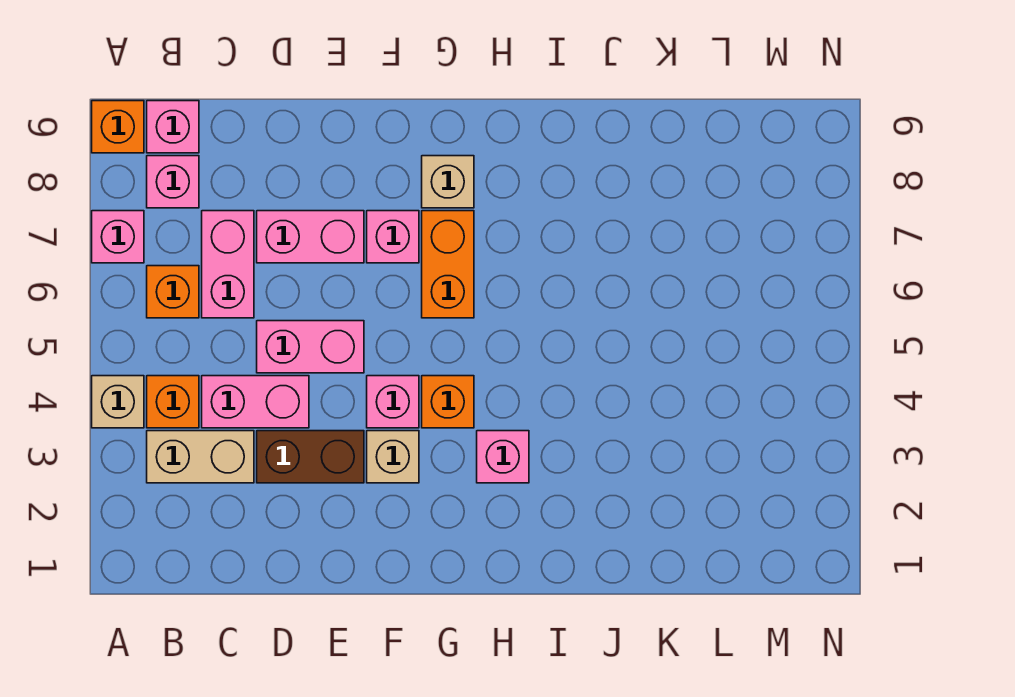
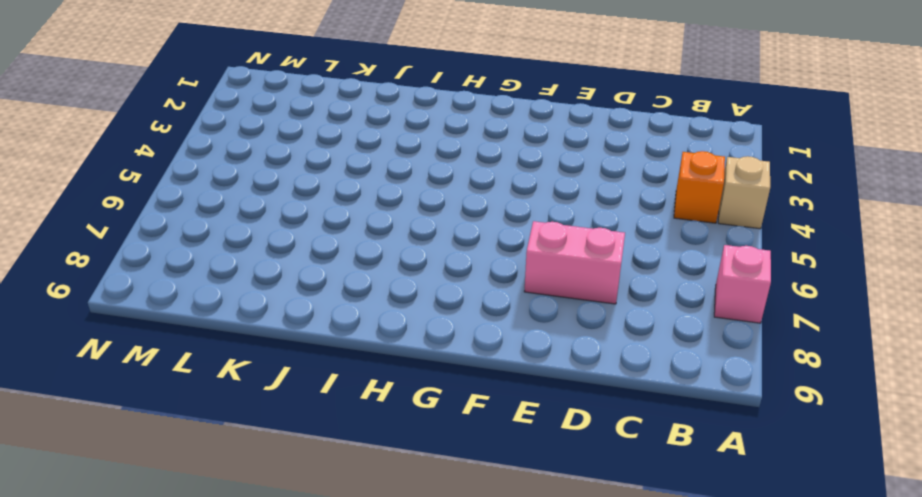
none -> orange brick A9 level 1
none -> tan brick B3:C3 level 1
none -> orange brick B6 level 1

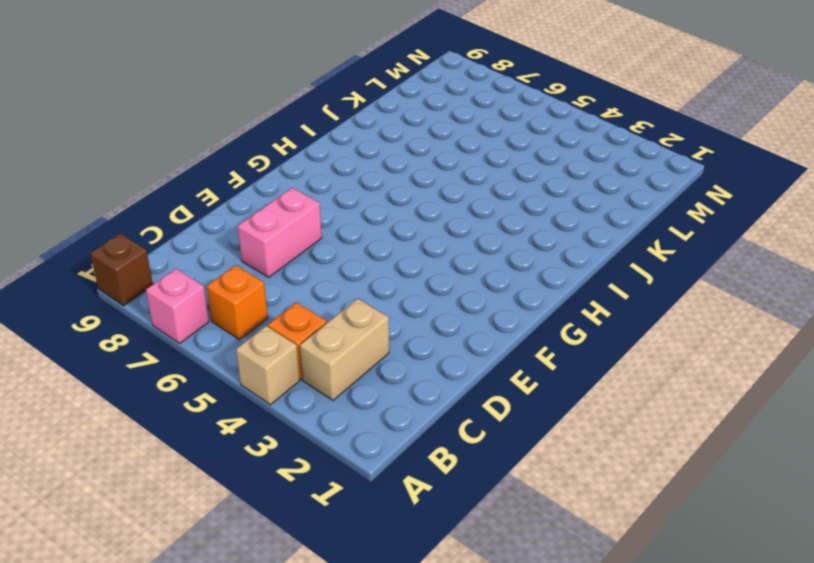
brown brick A9 level 1 -> orange brick A9 level 1
none -> pink brick B8 level 1
none -> pink brick B9 level 1
none -> pink brick C4:D4 level 1

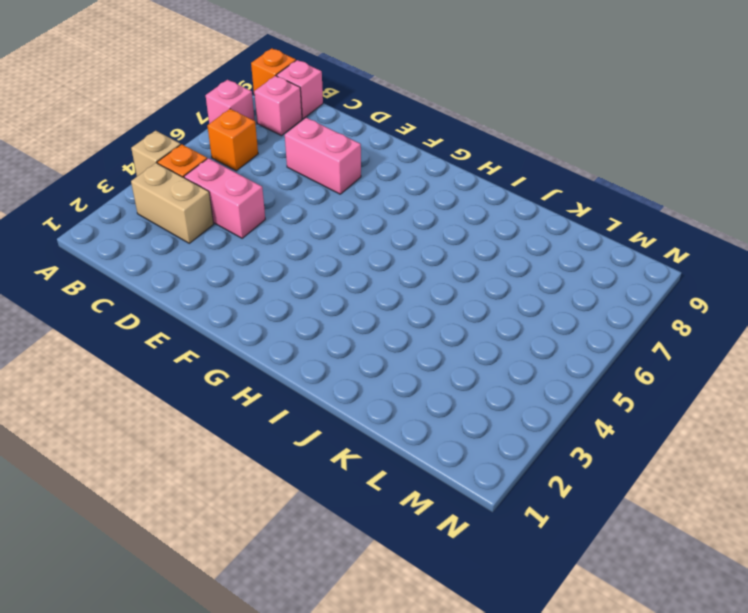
none -> pink brick C6:C7 level 1
none -> brown brick D3:E3 level 1
none -> pink brick D5:E5 level 1

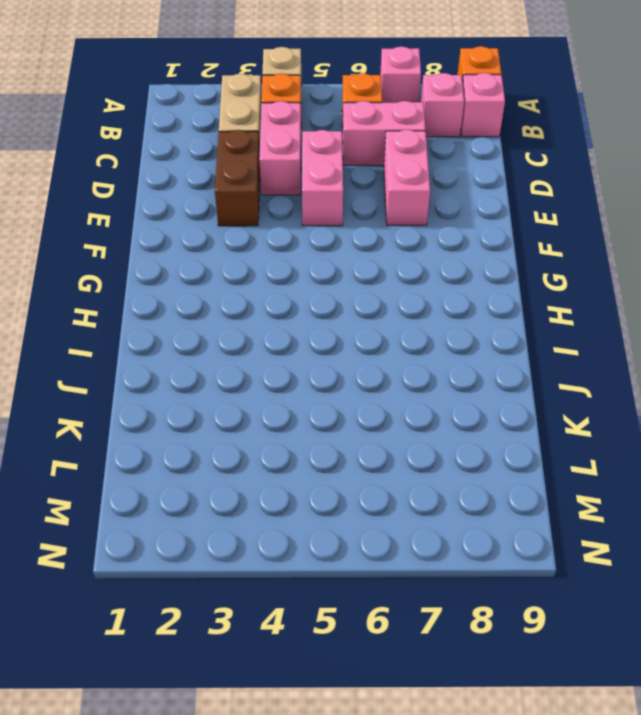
none -> tan brick F3 level 1
none -> pink brick F4 level 1
none -> pink brick F7 level 1

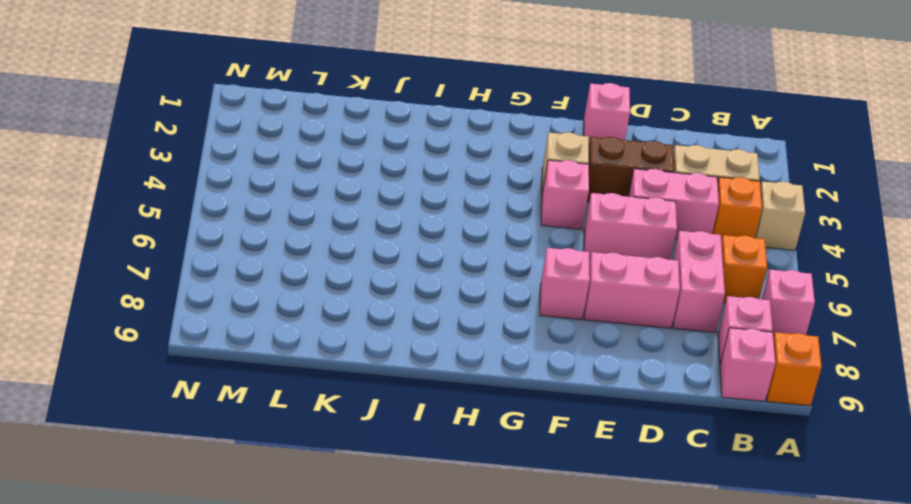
pink brick E1 level 1 -> pink brick H3 level 1
none -> orange brick G4 level 1
none -> orange brick G6:G7 level 1
none -> tan brick G8 level 1

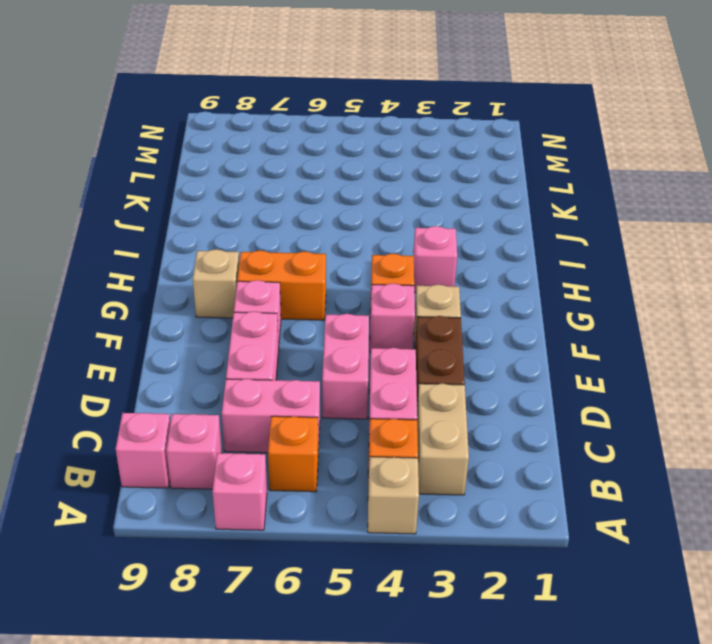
none -> orange brick A9 level 1

